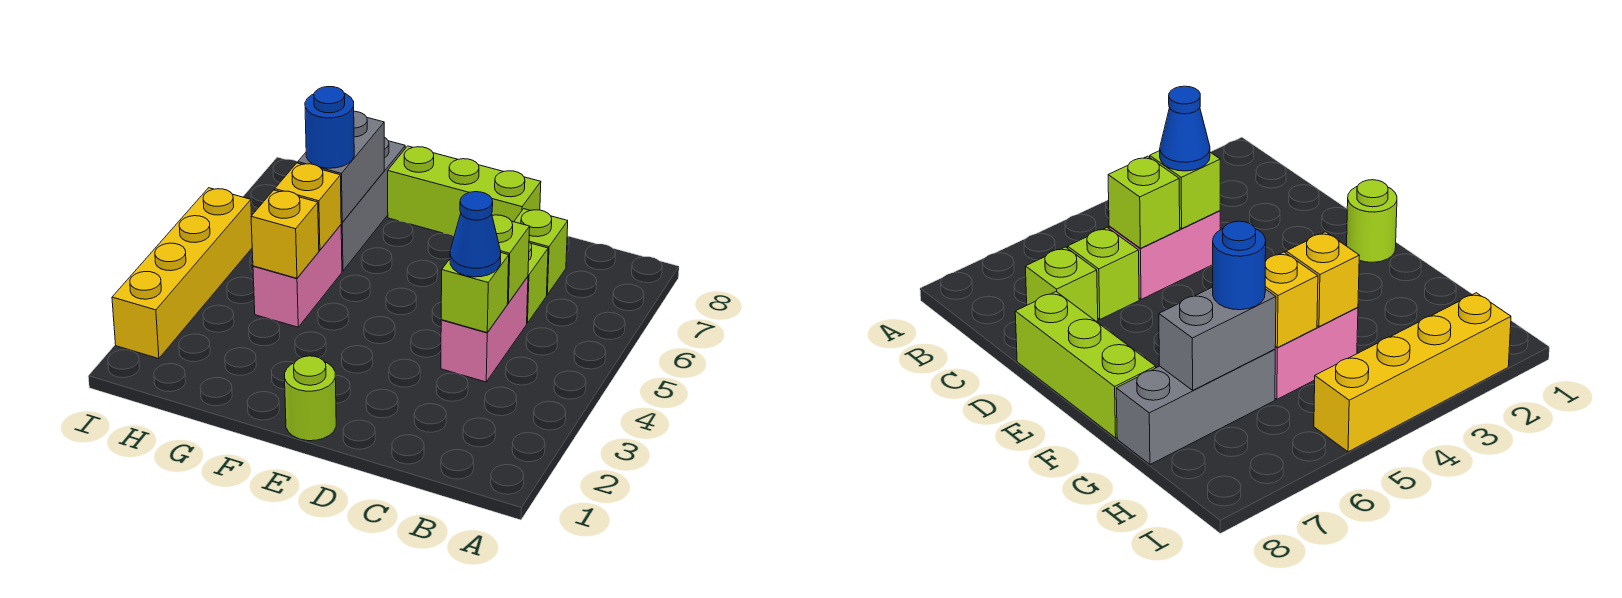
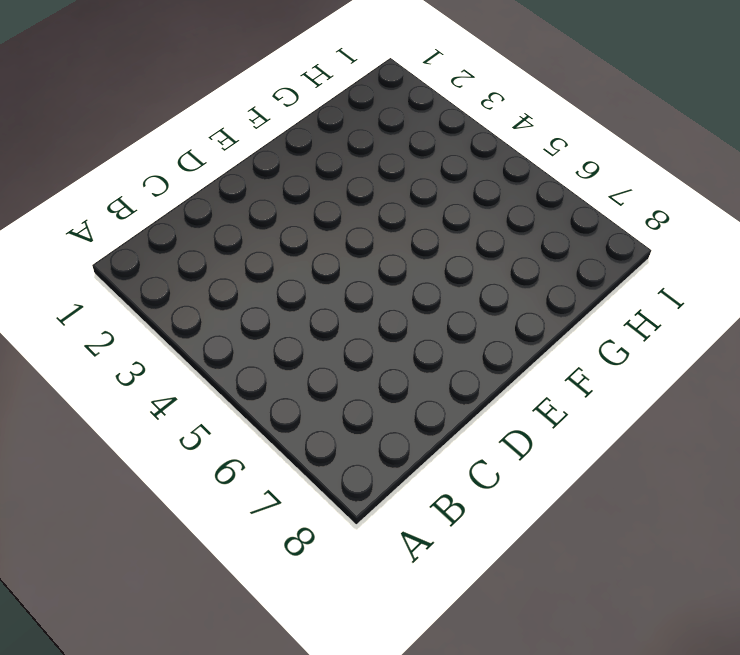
none -> pink brick C4:C5 level 1
none -> lime brick C6 level 1
none -> lime brick C7 level 1

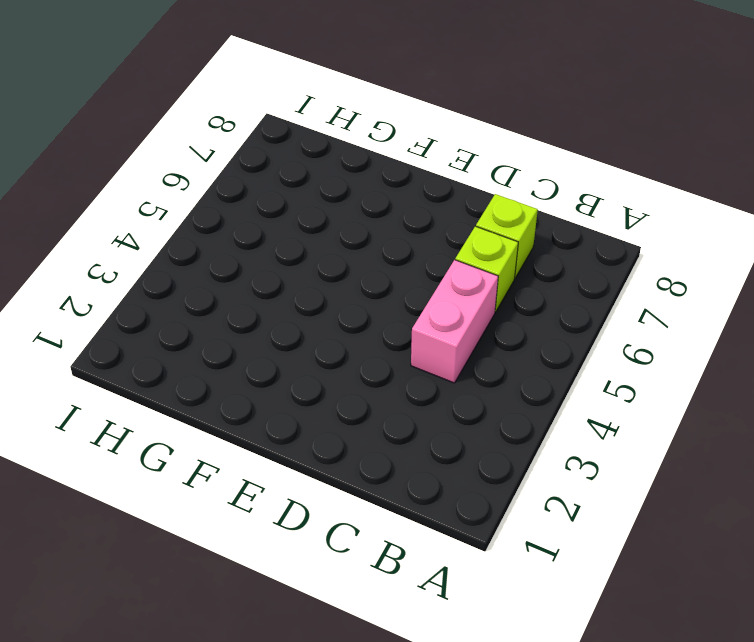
none -> lime brick D8:F8 level 1
none -> lime round brick E1 level 1
none -> pink brick G4:G5 level 1

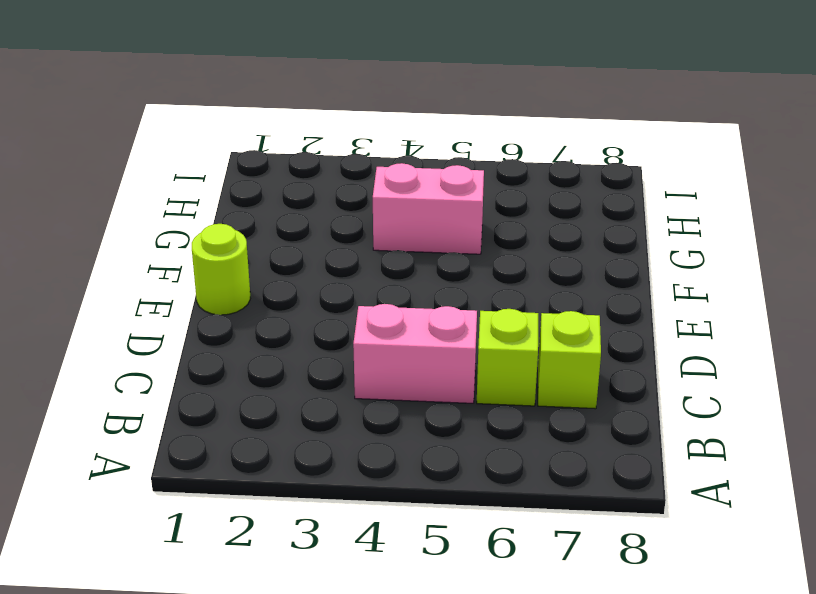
none -> lime brick D8:F8 level 1
none -> grey brick G6:G8 level 1
none -> yellow brick I2:I5 level 1

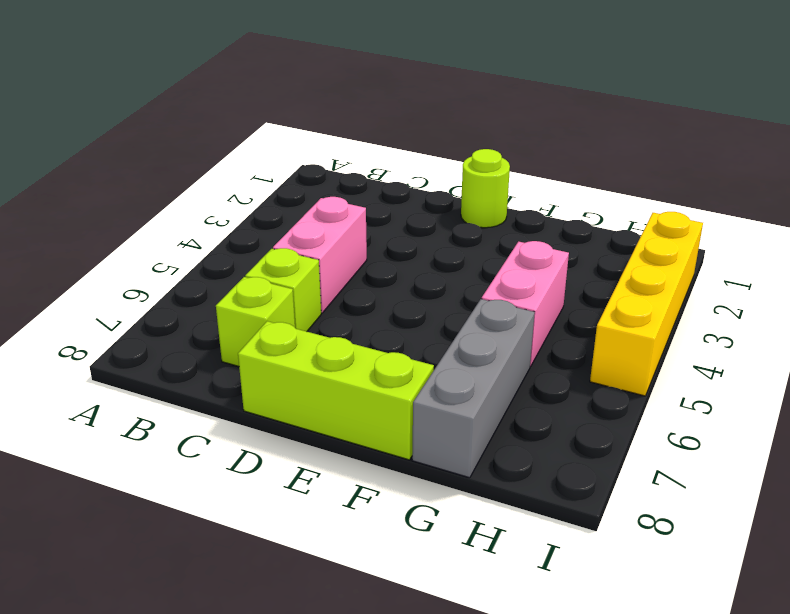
none -> lime brick C4 level 2
none -> lime brick C5 level 2
none -> yellow brick G4 level 2

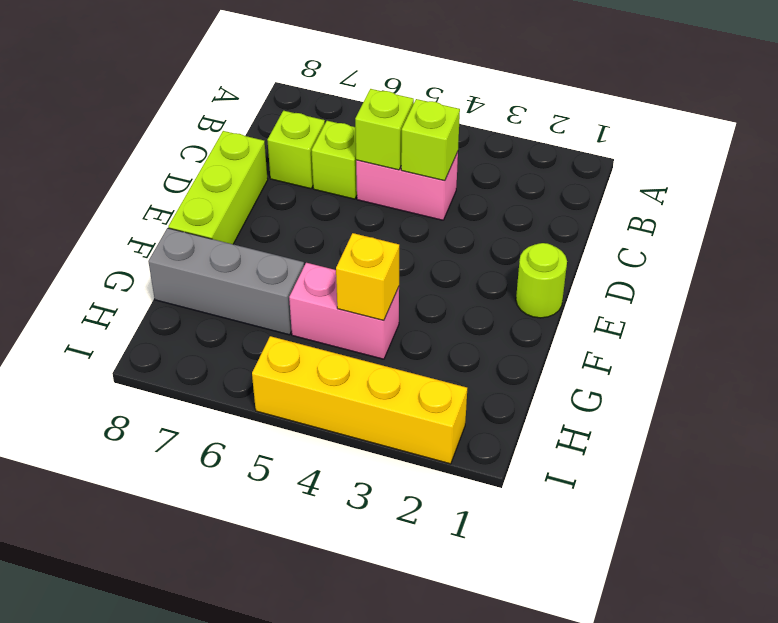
none -> yellow brick G5 level 2
none -> grey brick G6:G7 level 2
none -> blue cone C4 level 3

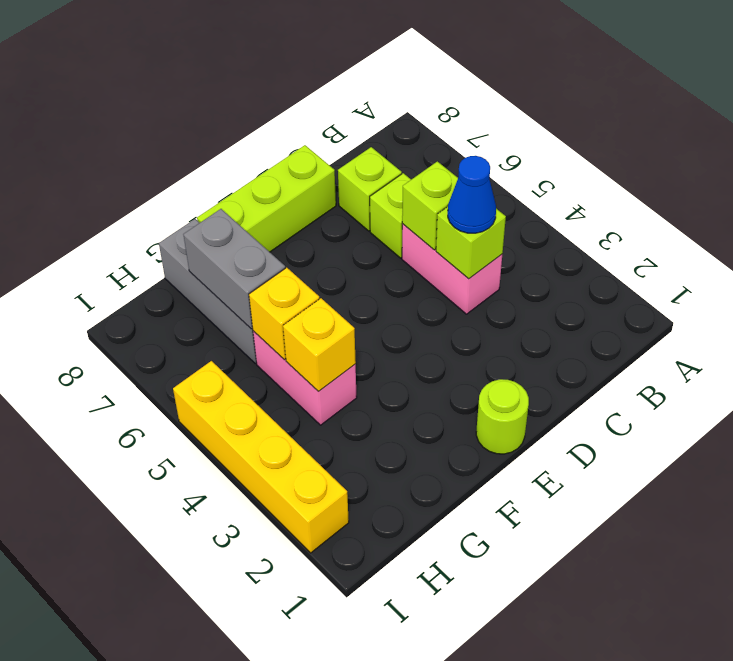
none -> blue round brick G6 level 3

